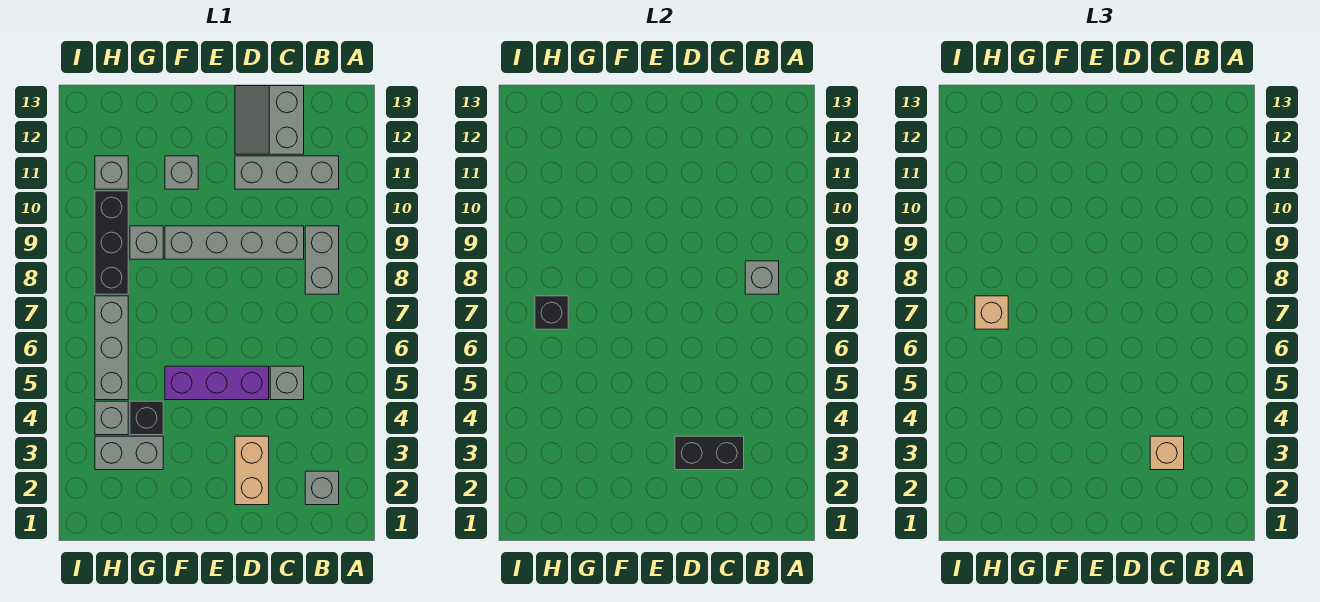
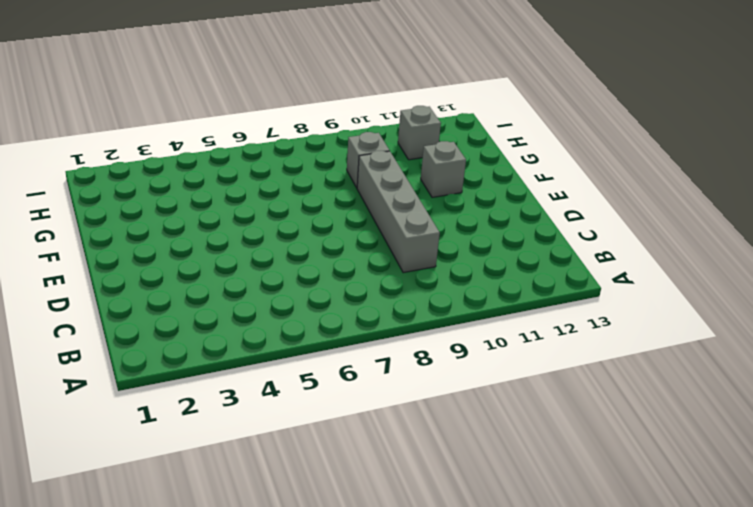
none -> grey brick B2 level 1
none -> grey brick B8:B9 level 1
none -> grey brick B11:D11 level 1

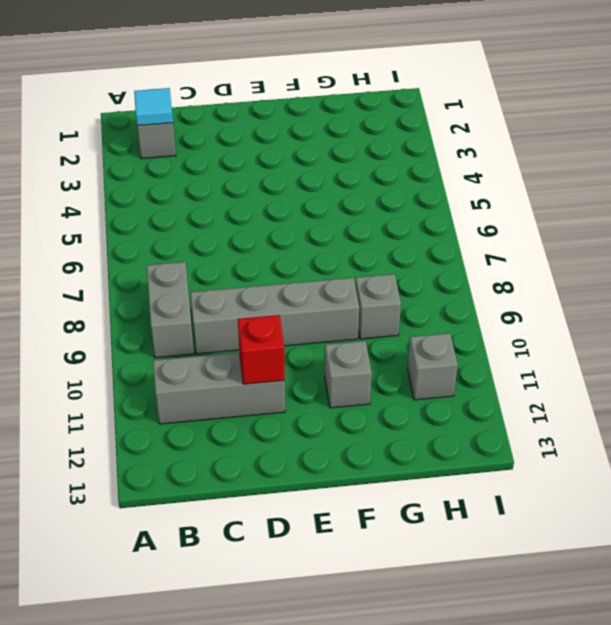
cyan tile B2 level 2 -> none
red brick D11 level 2 -> none
none -> grey brick C5 level 1
none -> grey slope C12:D13 level 1 top C
none -> tan brick D2:D3 level 1

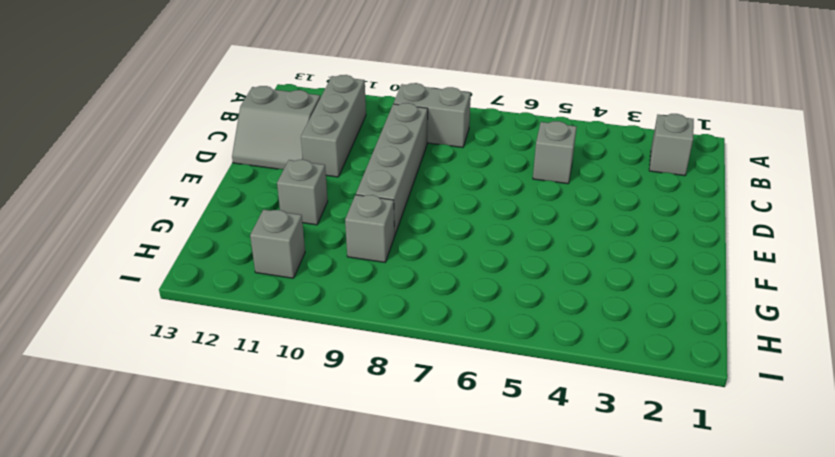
none -> tan brick D2:D3 level 1
none -> purple brick D5:F5 level 1
none -> grey brick G3:H3 level 1

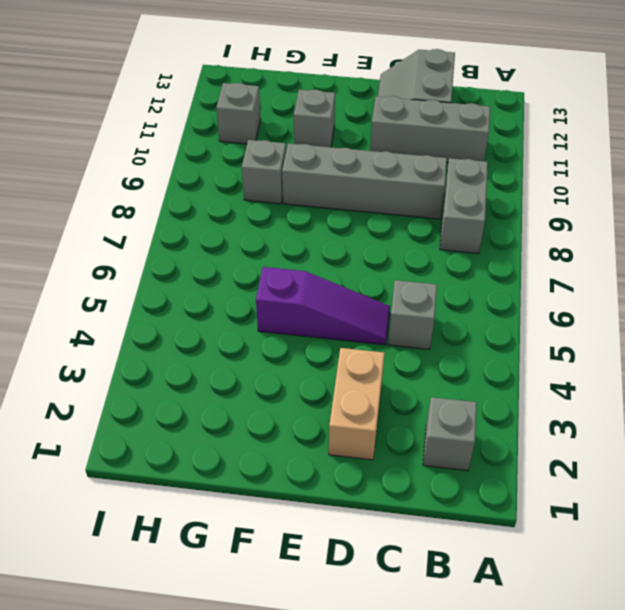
purple slope D5:F5 level 1 top F -> purple brick D5:F5 level 1
none -> grey brick G3:H3 level 1
none -> black brick G4 level 1
none -> grey brick H4 level 1

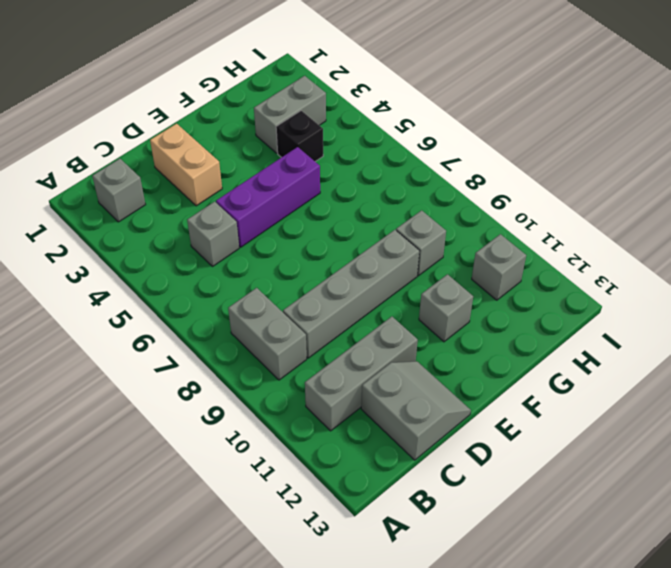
none -> grey brick H4 level 1
none -> grey brick H5:H7 level 1
none -> black brick H8:H10 level 1

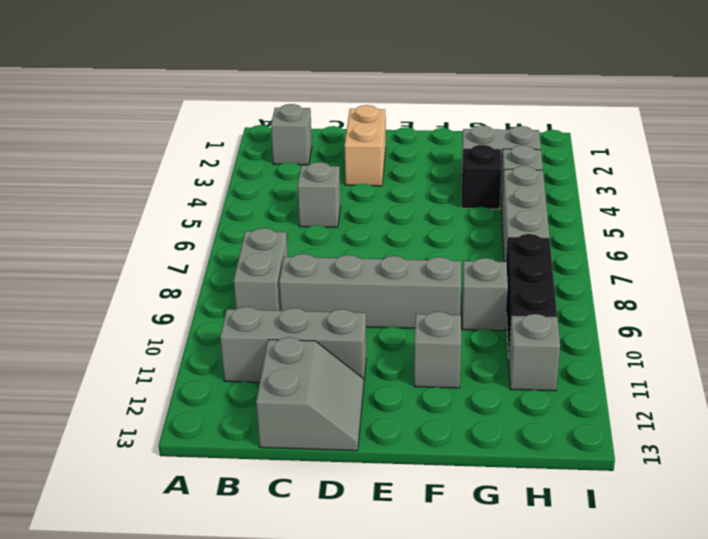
none -> purple brick D5:F5 level 1
none -> grey brick B8 level 2
none -> black brick C3:D3 level 2

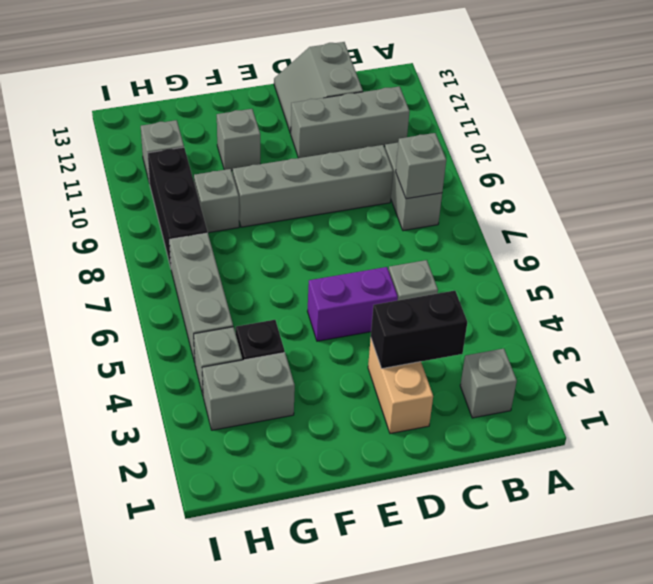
purple brick D5:E5 level 1 -> purple brick D5:F5 level 1
none -> black brick H7 level 2
none -> tan brick C3 level 3
none -> tan brick H7 level 3

